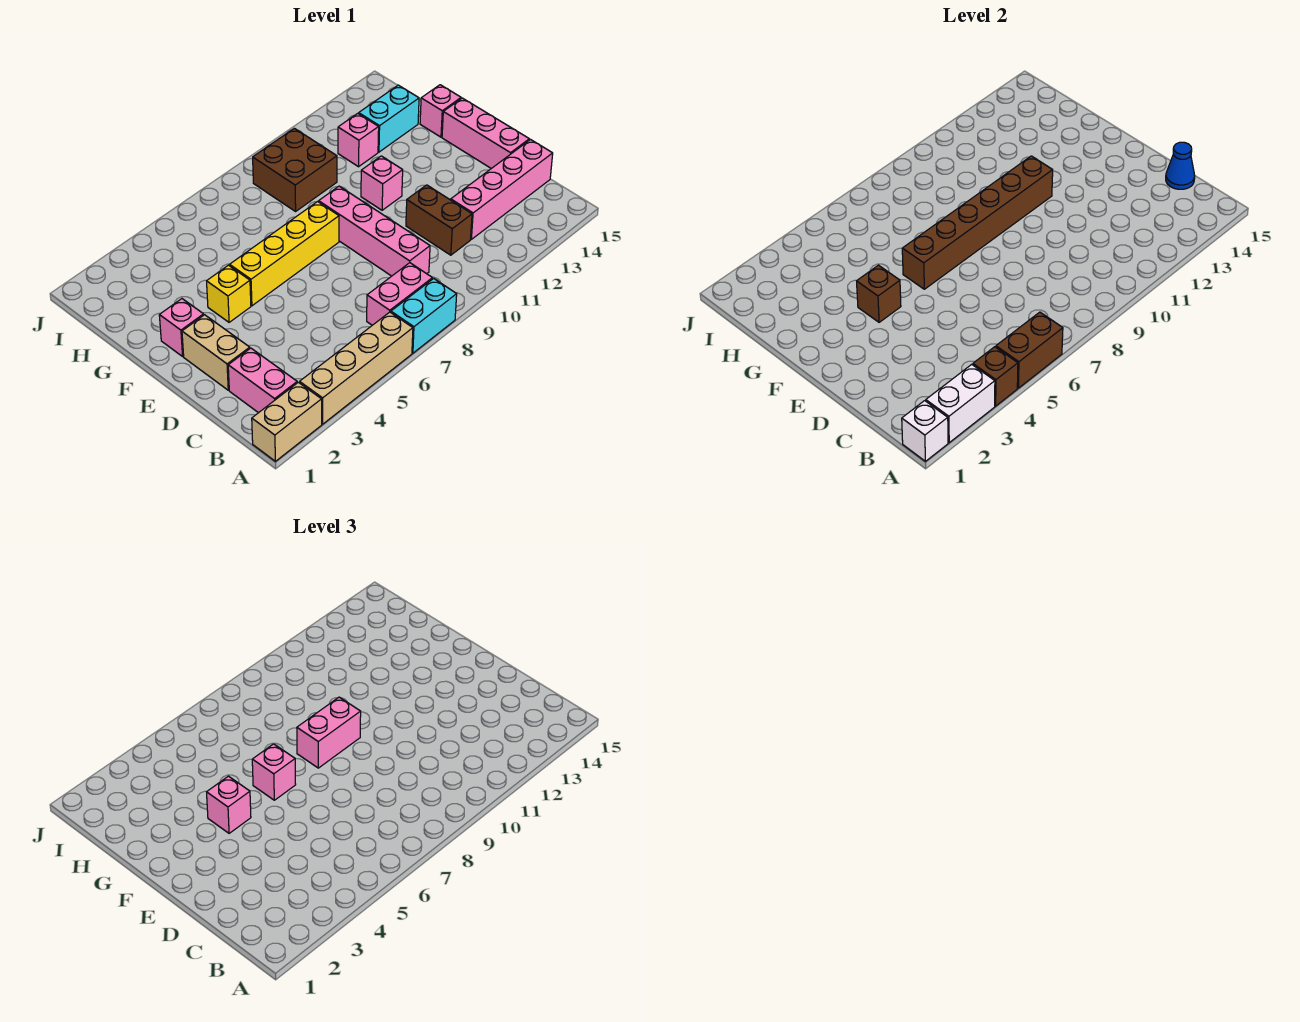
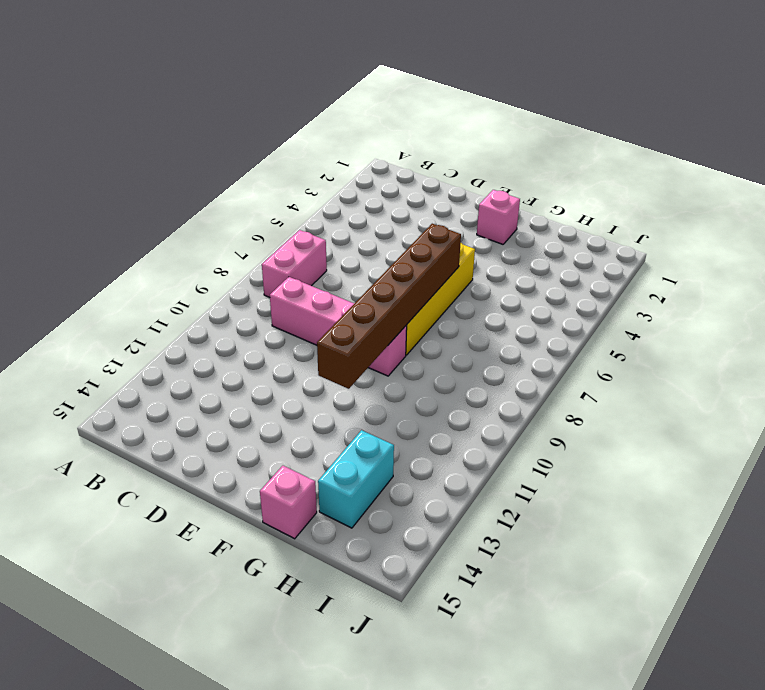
none -> tan brick A1:A2 level 1
none -> tan brick A3:A6 level 1
none -> cyan brick A7:A8 level 1

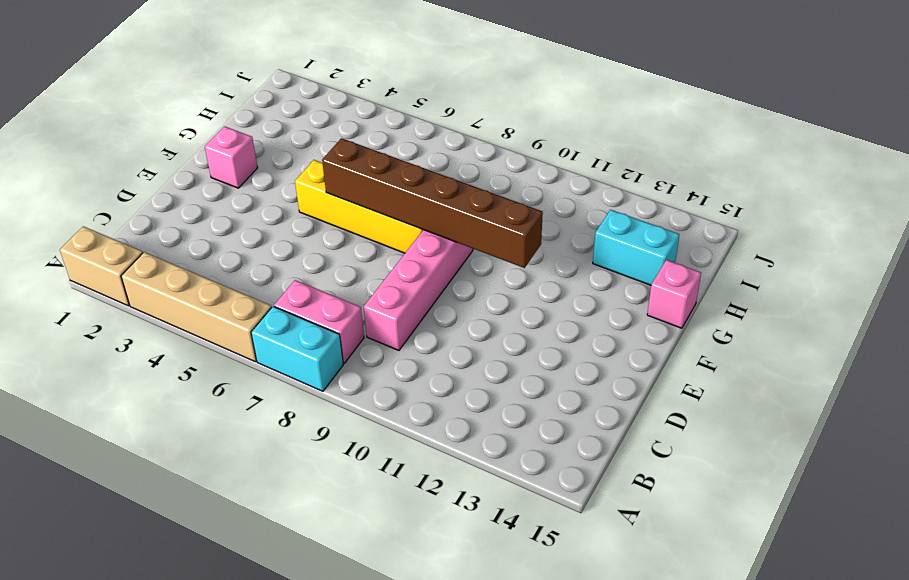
none -> pink brick B2:C2 level 1
none -> brown brick C11:D11 level 1
none -> pink brick C12:C15 level 1

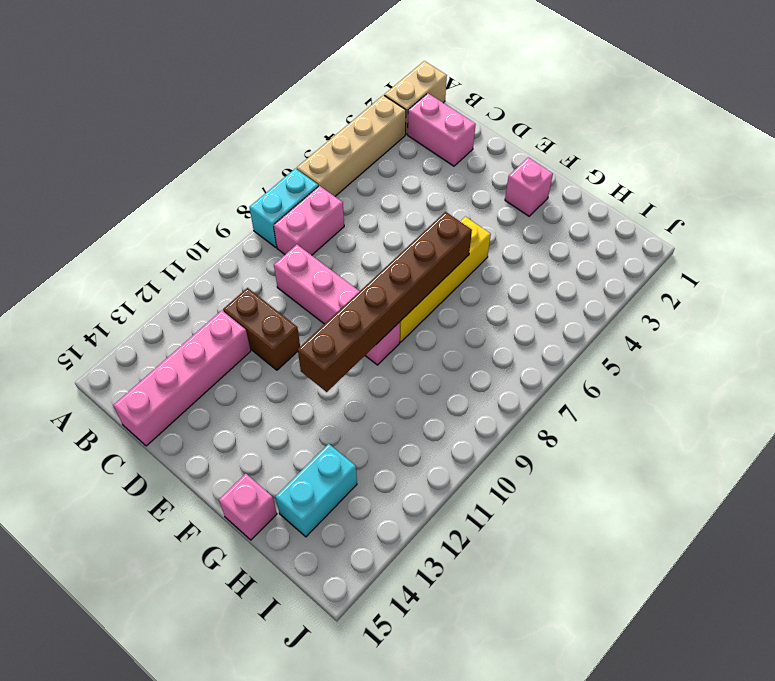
none -> tan brick D2:E2 level 1
none -> pink brick D15:F15 level 1
none -> yellow brick F4 level 1

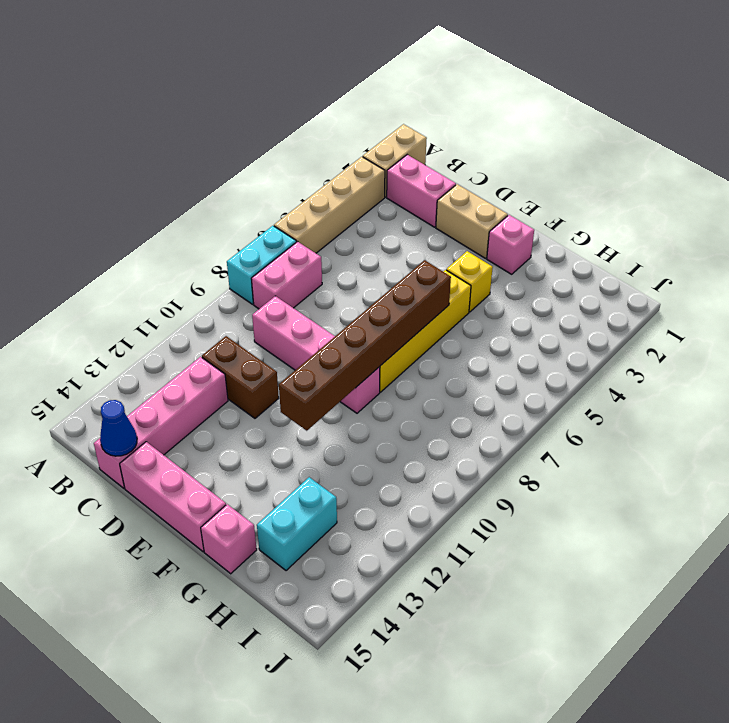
none -> pink brick F11 level 1
none -> brown brick H9:I10 level 1
none -> pink brick H12 level 1

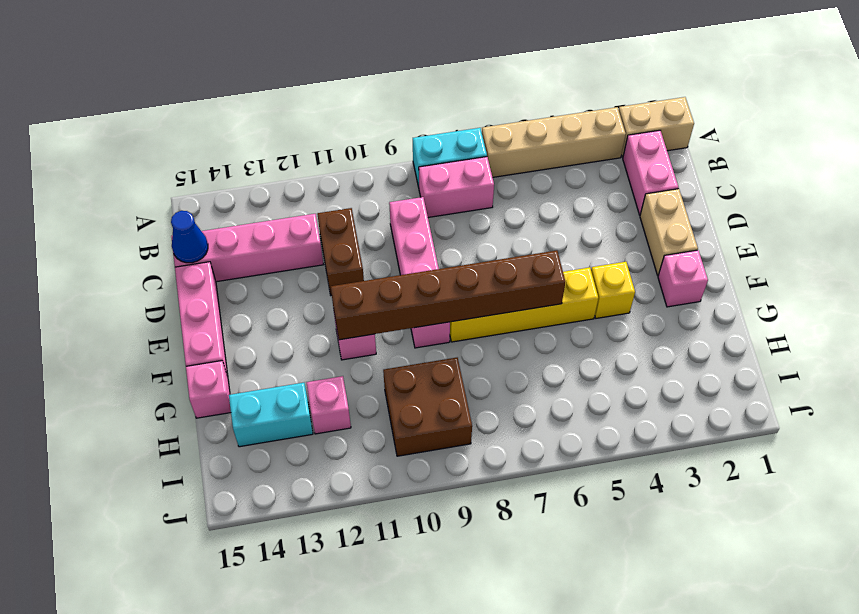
none -> white brick A1 level 2
none -> white brick A2:A3 level 2
none -> brown brick A4 level 2

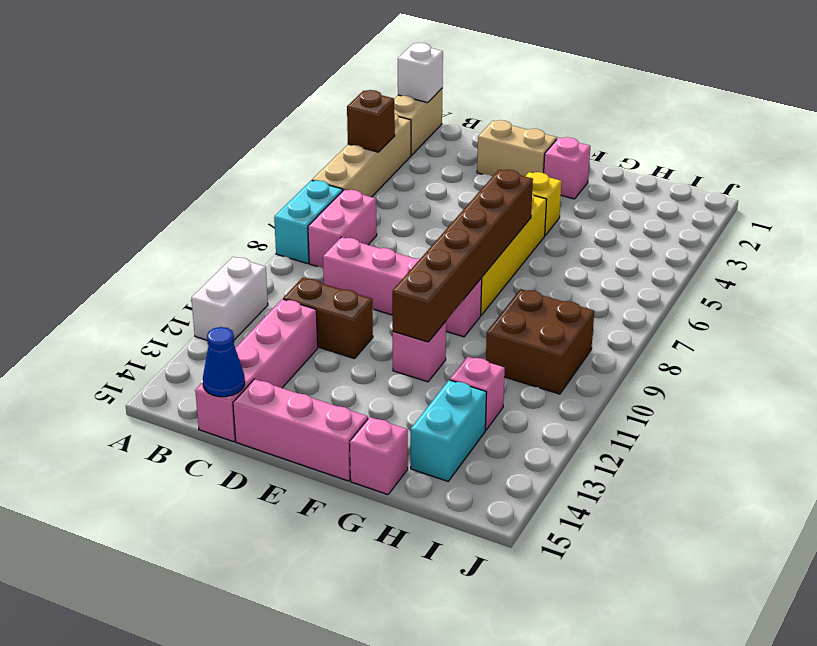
white brick A11:A12 level 1 -> white brick A2:A3 level 2
none -> pink brick B2:C2 level 1
none -> brown brick A5:A6 level 2
none -> brown brick F4 level 2

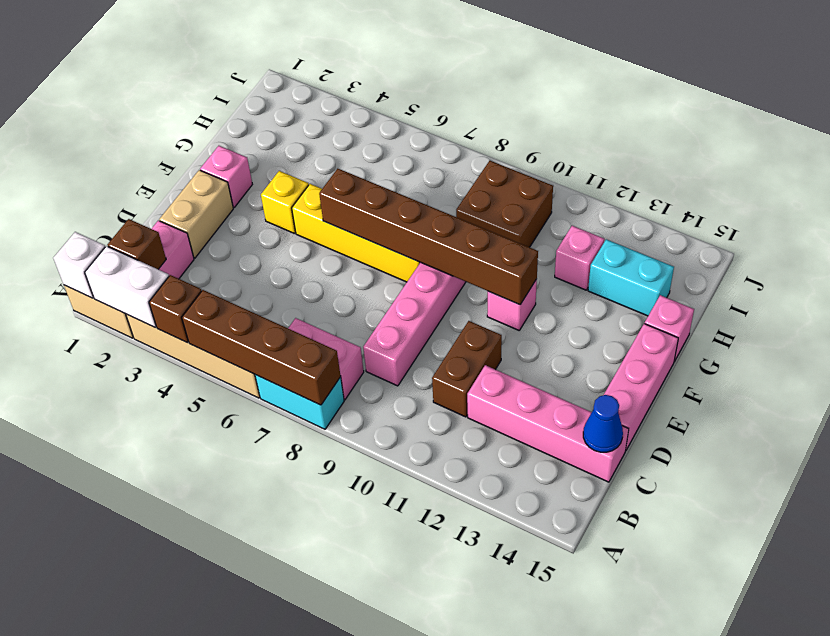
brown brick A5:A8 level 2 -> brown brick A5:A6 level 2
brown brick B2 level 2 -> brown brick F4 level 2
none -> pink brick F4 level 3
none -> pink brick F6 level 3
none -> pink brick F8:F9 level 3

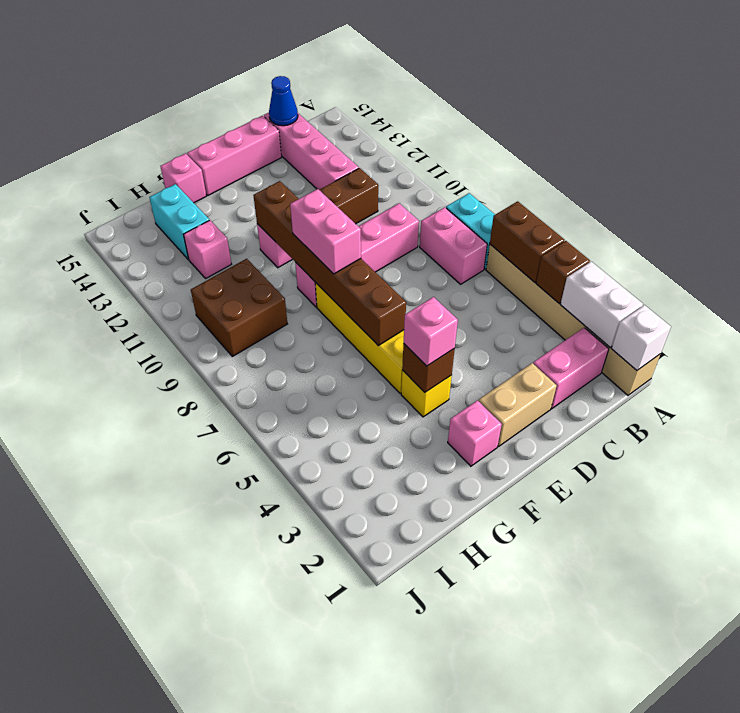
none -> pink brick F6 level 3

